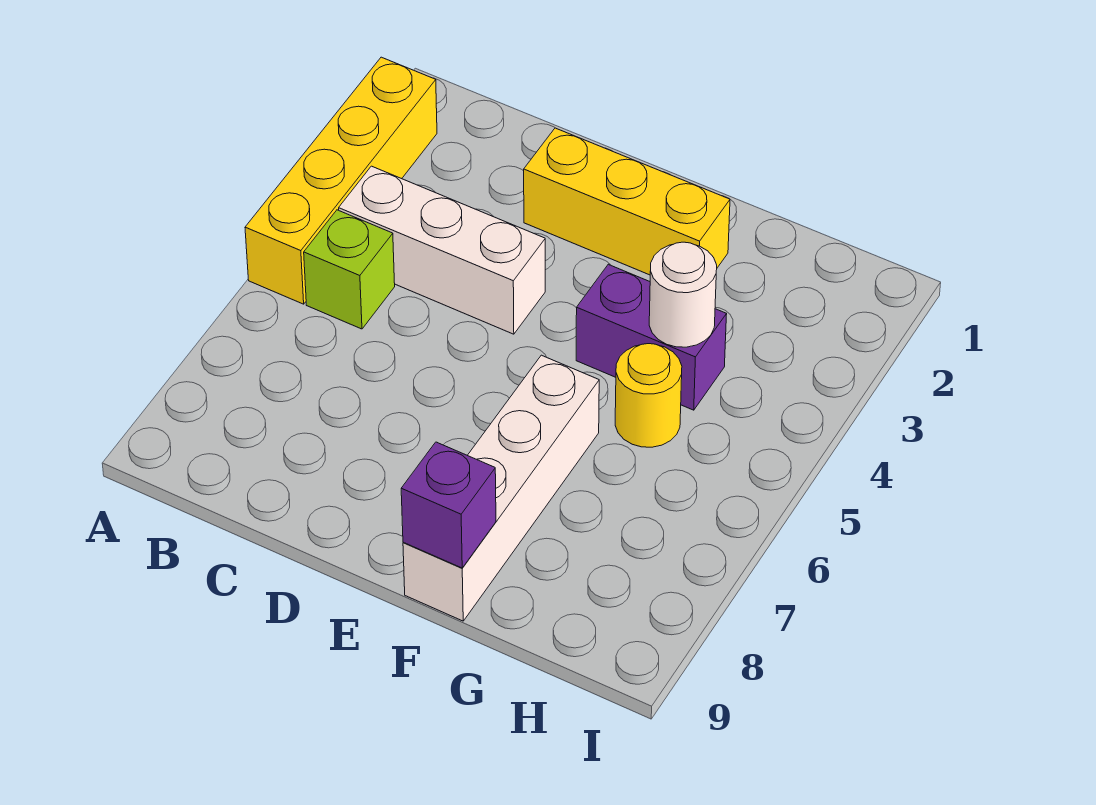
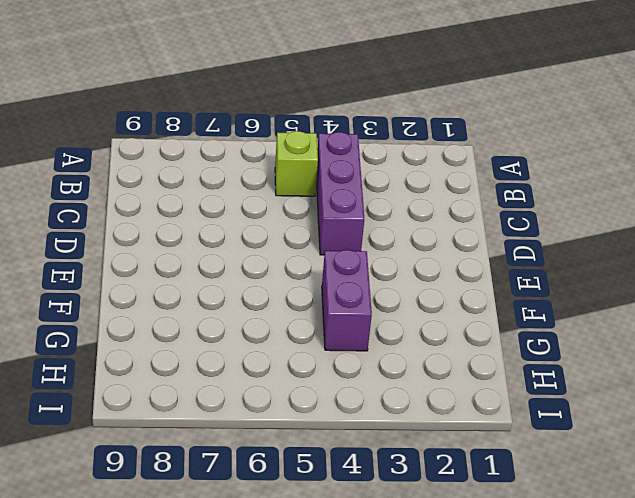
purple brick B4:D4 level 1 -> white brick B4:D4 level 1
none -> yellow brick A2:A5 level 1
none -> yellow brick D2:F2 level 1

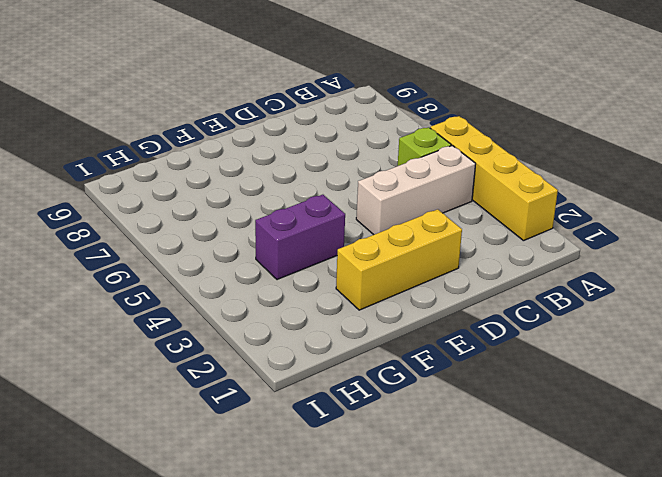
none -> white brick F6:F9 level 1
none -> yellow round brick G5 level 1

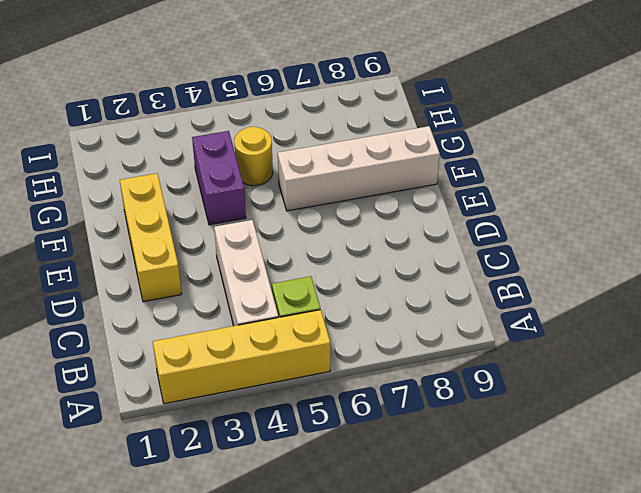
none -> purple brick F9 level 2
none -> white round brick G4 level 2

